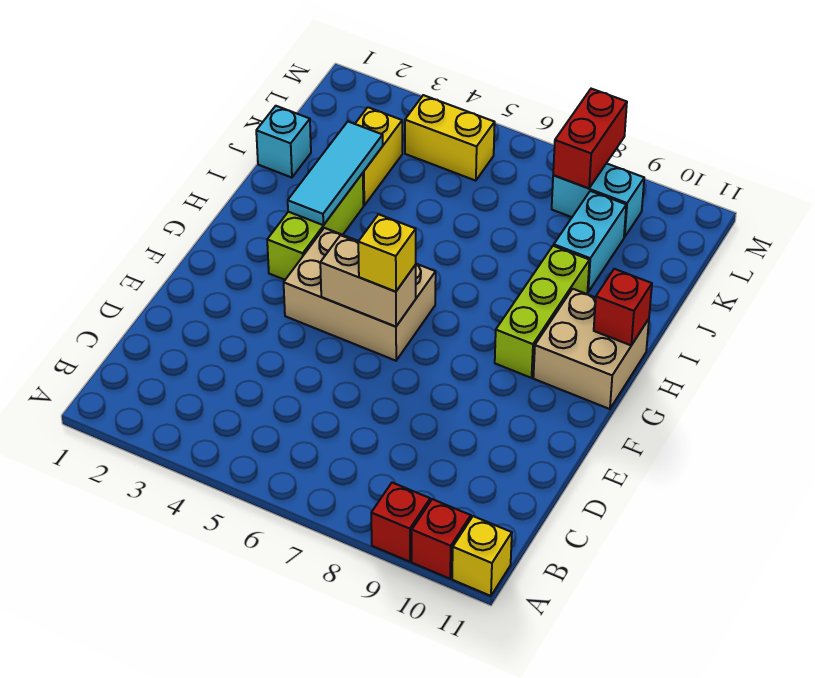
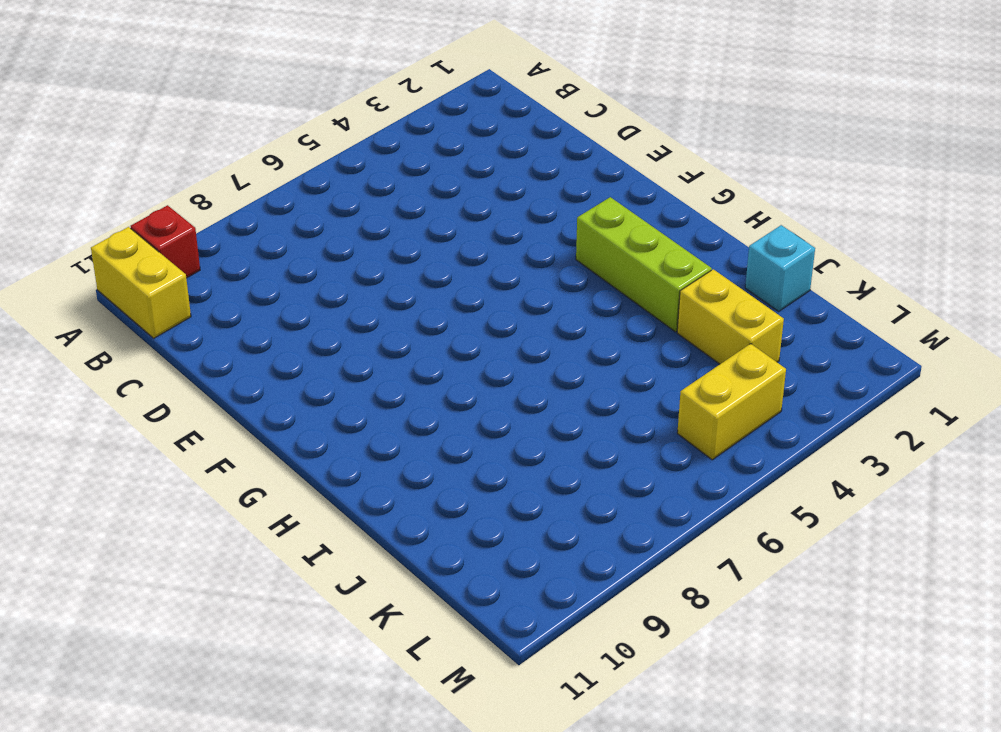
yellow brick A11:B11 level 1 -> yellow brick A11 level 1
none -> red brick A9 level 1
none -> tan brick F4:G6 level 1
none -> lime brick G9:I9 level 1

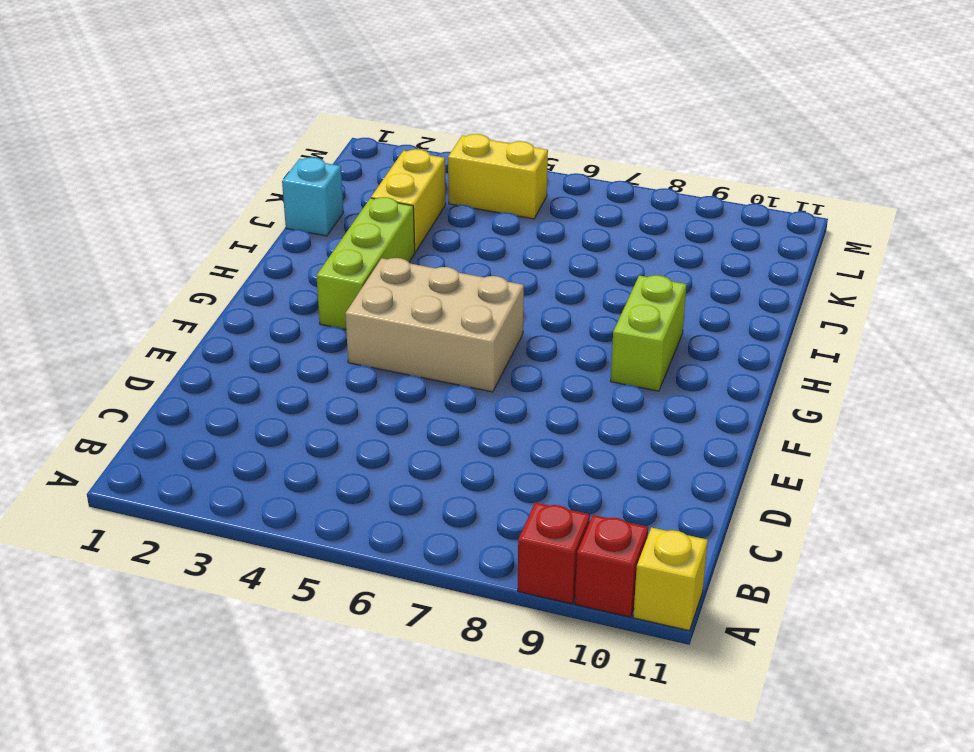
lime brick G9:H9 level 1 -> lime brick G9:I9 level 1
none -> tan brick G10:H11 level 1
none -> cyan brick J9:K9 level 1
none -> cyan brick L8:L9 level 1

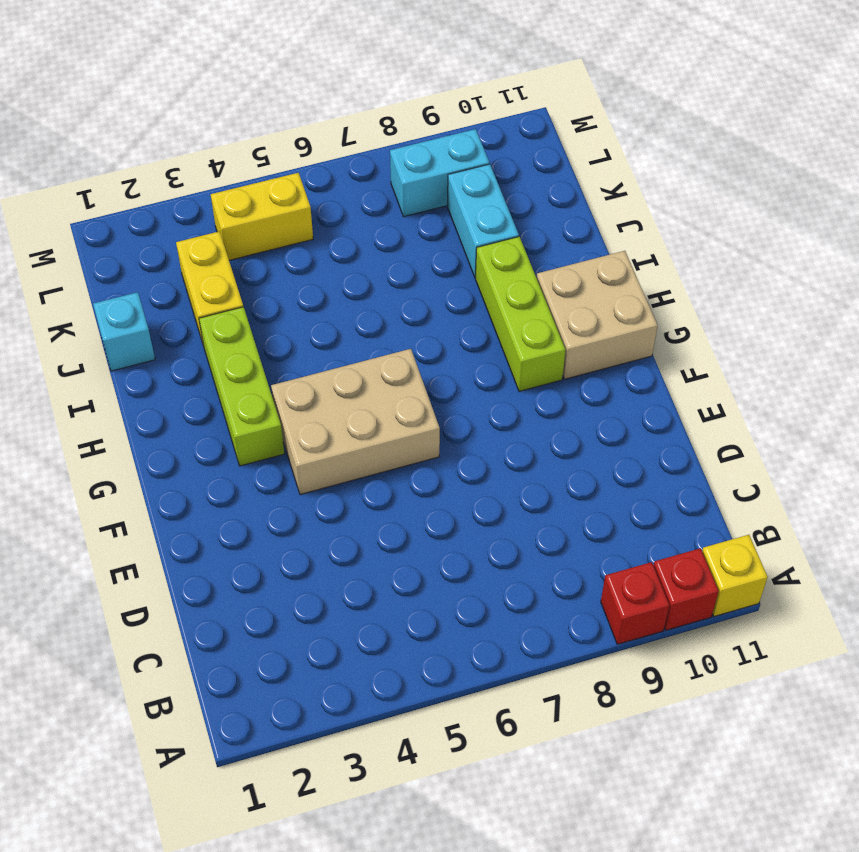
none -> tan brick F5:F6 level 2
none -> cyan tile H3:J3 level 2
none -> red brick H11 level 2

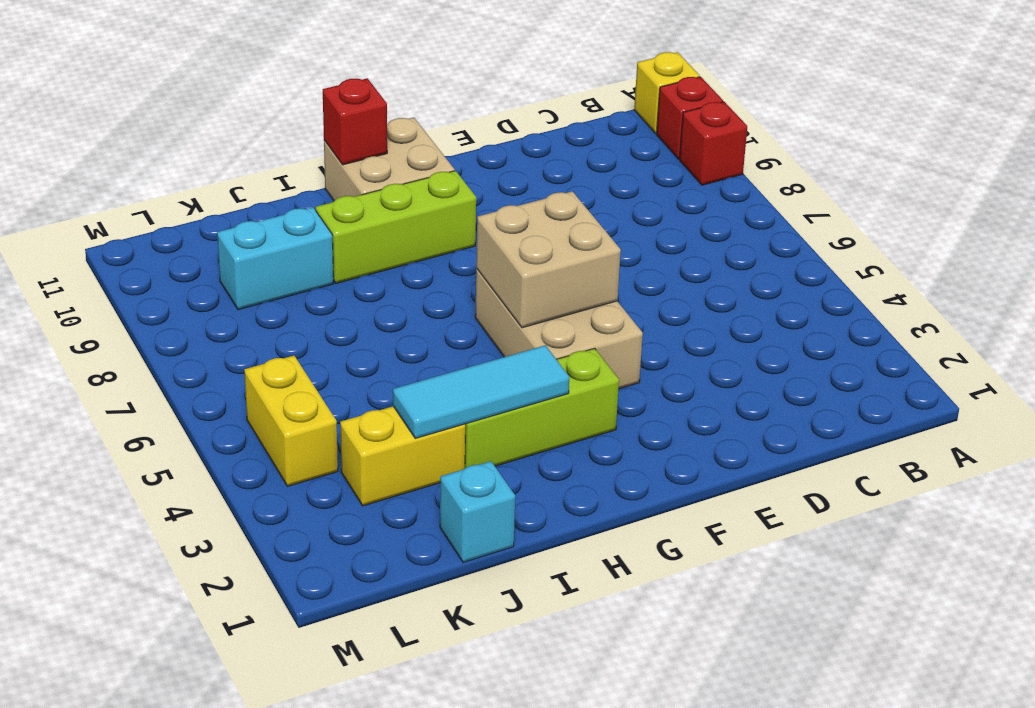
tan brick F5:G6 level 2 -> tan brick F5:F6 level 2
none -> cyan brick L8:L9 level 1
none -> red brick L8:M8 level 2
none -> yellow brick F6 level 3

